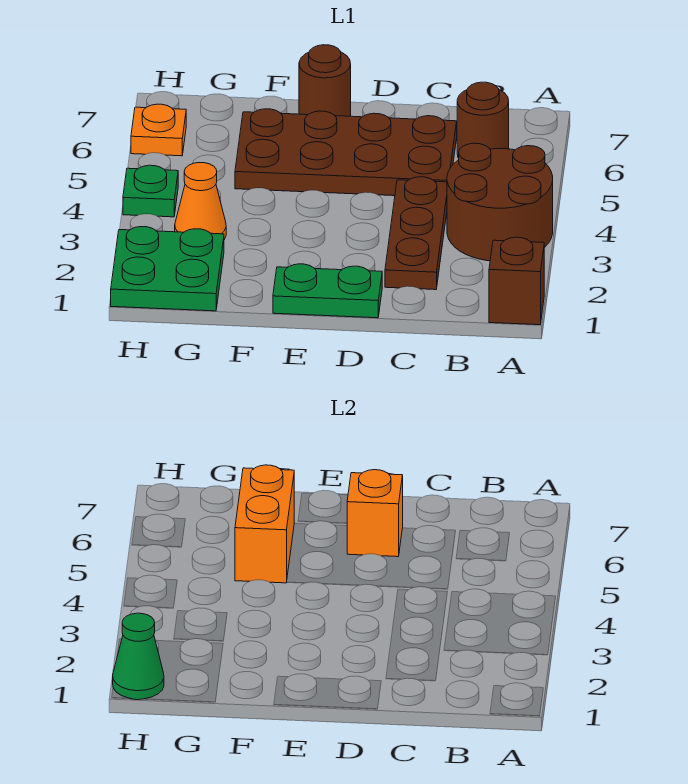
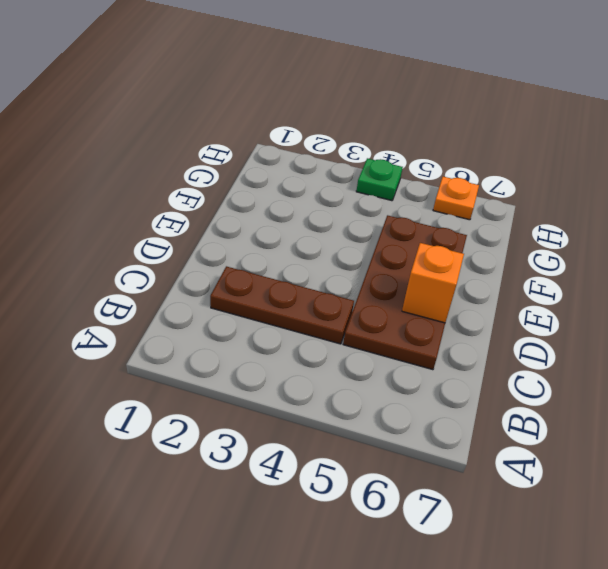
none -> brown brick A1 level 1
none -> brown round brick A3:B4 level 1
none -> brown round brick B6 level 1

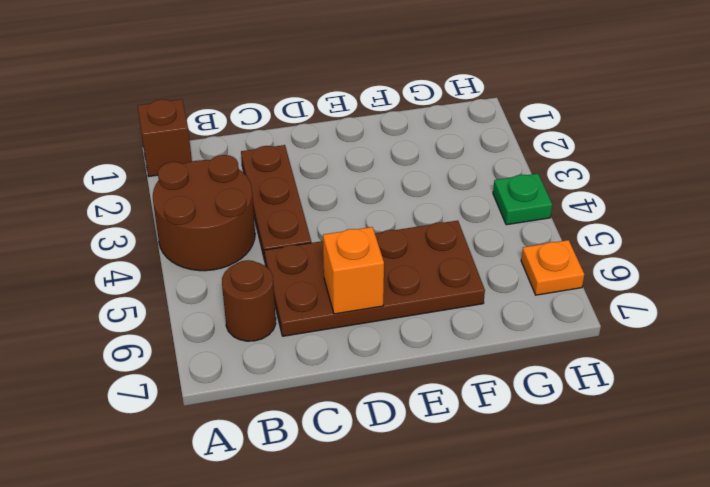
none -> green plate D1:E1 level 1
none -> brown round brick E7 level 1
none -> green plate G1:H2 level 1

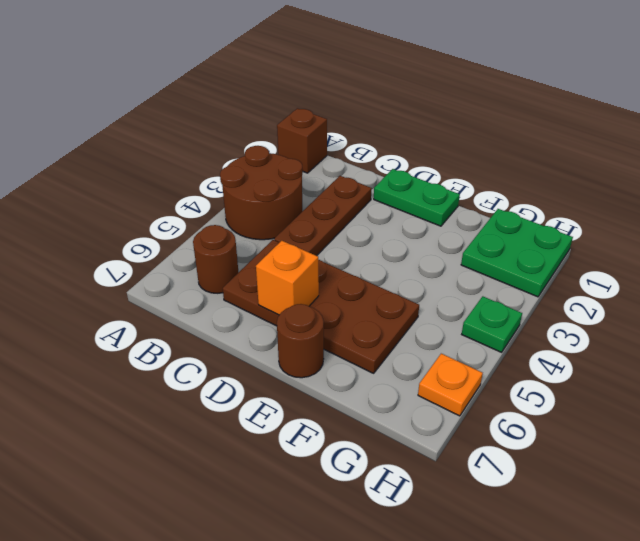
none -> orange cone G3 level 1
none -> orange brick F5:F6 level 2
none -> green cone H1 level 2

